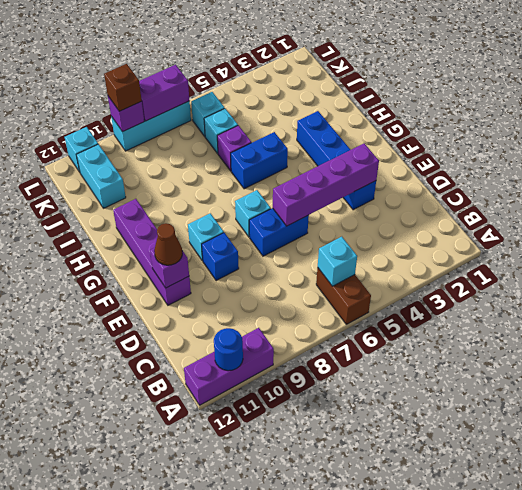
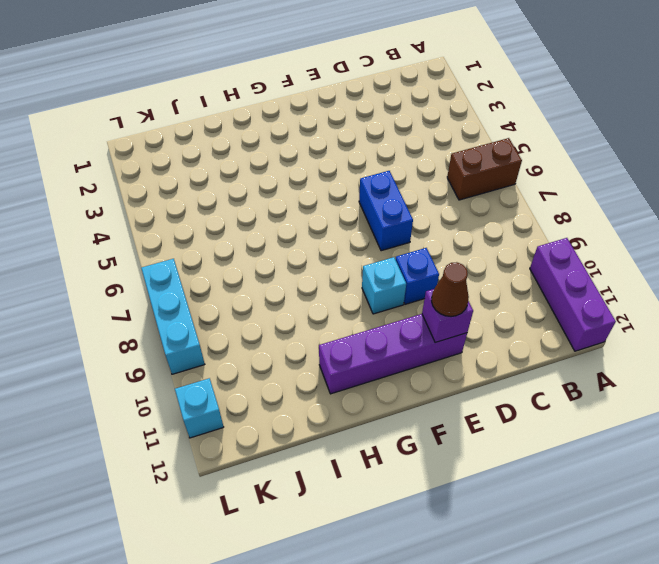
none -> blue brick E3:H3 level 1
none -> cyan brick F7 level 1
none -> blue brick H5:H6 level 1

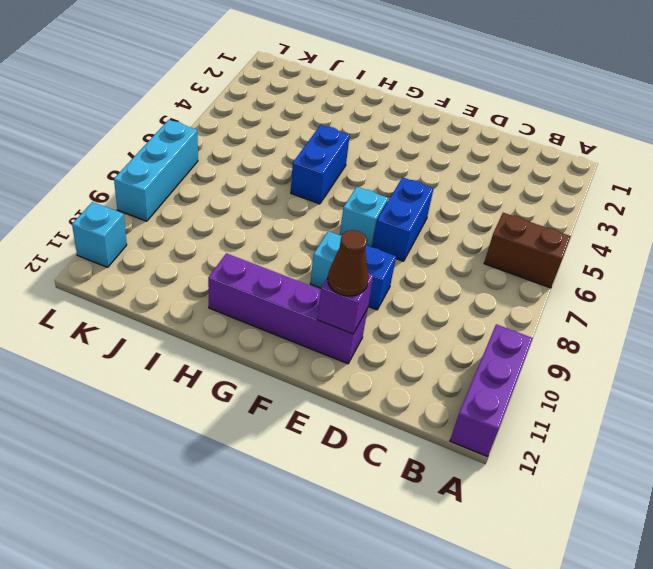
none -> blue brick E3:H3 level 1
none -> purple brick I6 level 1
none -> cyan brick J6 level 1

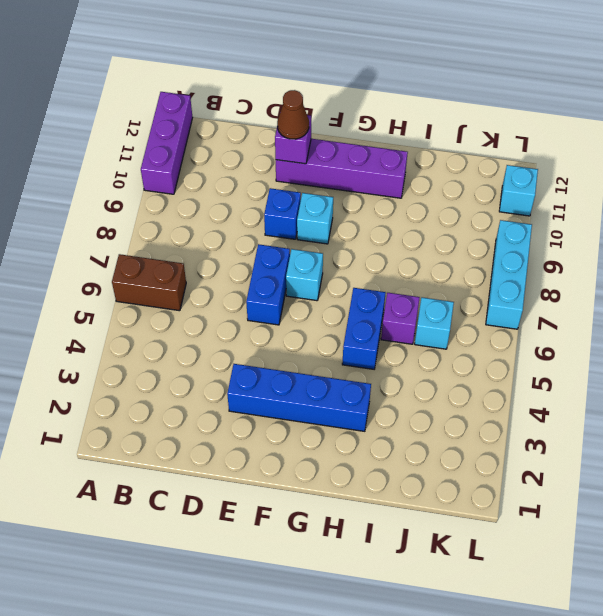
none -> cyan brick J11:K11 level 1
none -> cyan brick K6 level 1
none -> blue round brick A11 level 2

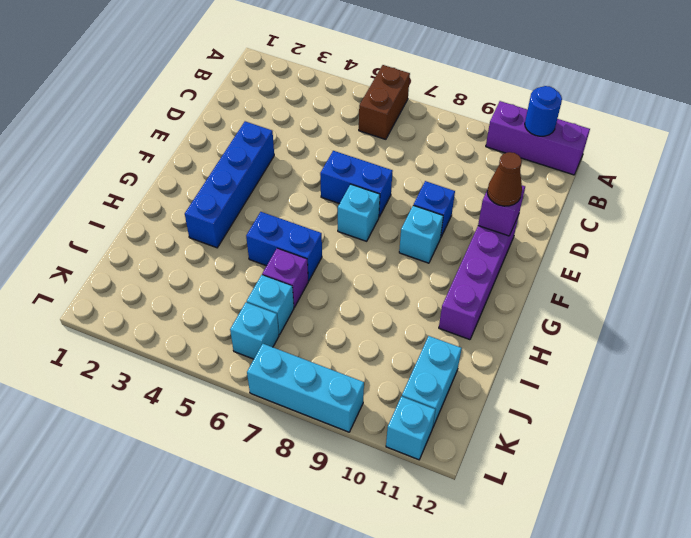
none -> cyan brick B6 level 2
none -> purple brick E3:E6 level 2
none -> purple brick L7:L8 level 2

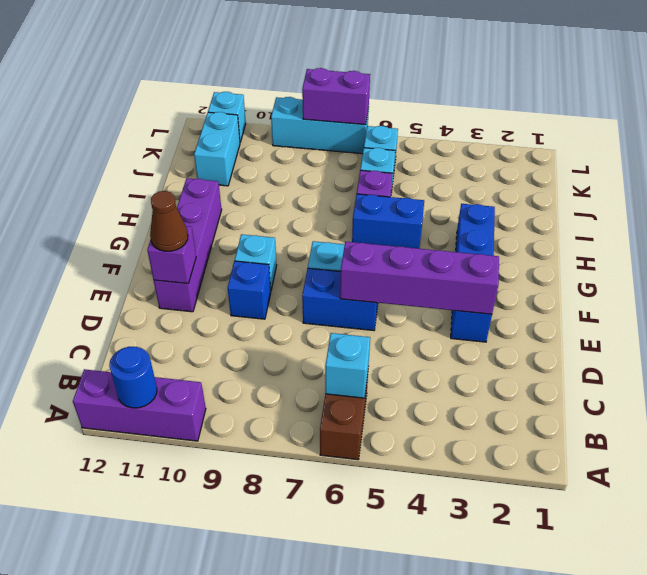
none -> purple brick L9 level 2
none -> brown brick L9 level 3

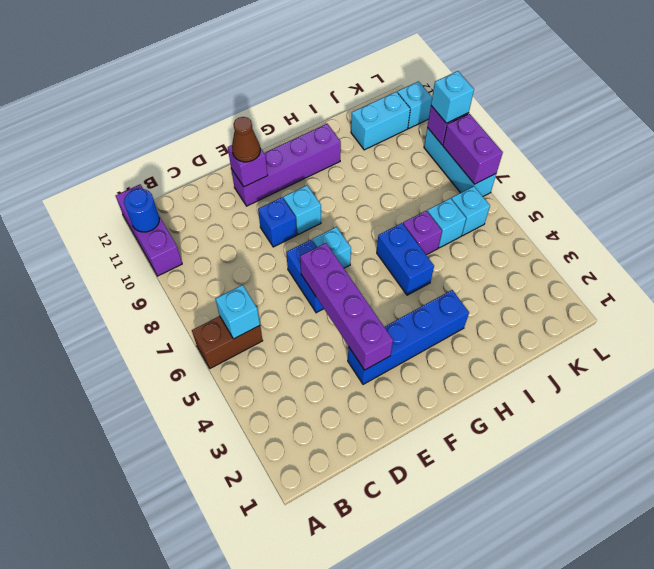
cyan brick L9 level 3 -> brown brick L9 level 3

